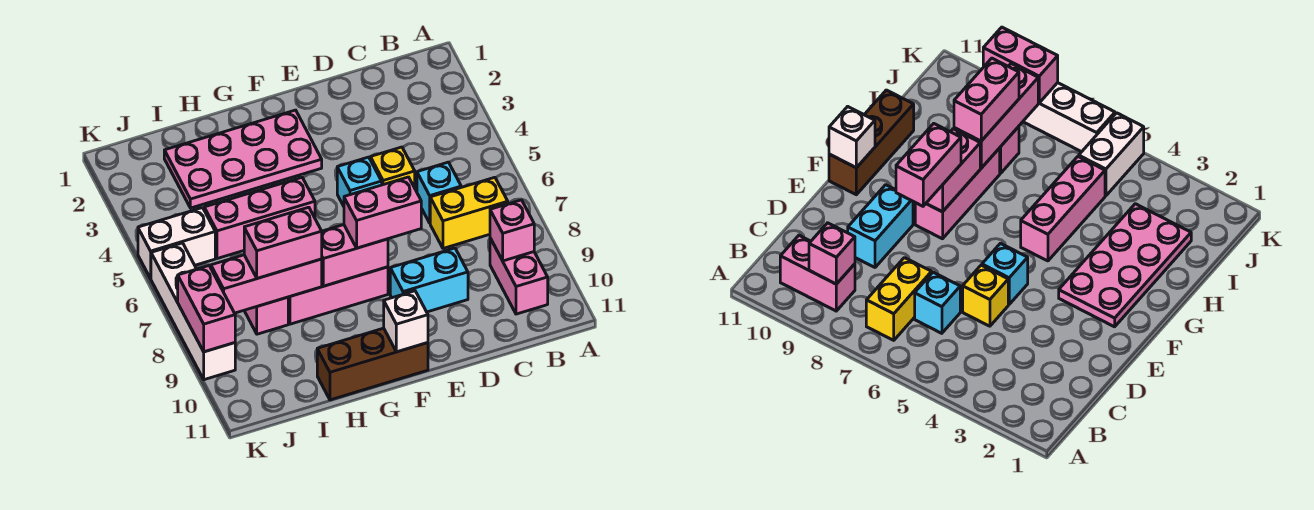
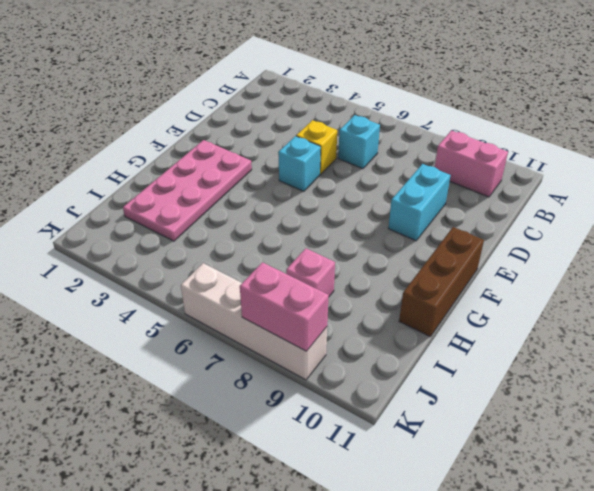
none -> yellow brick B7:C7 level 1
none -> pink brick F8:H8 level 1
none -> pink brick G5:I5 level 1

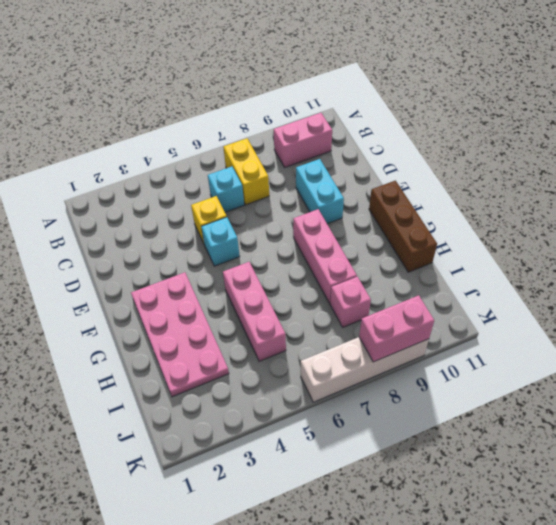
none -> white brick J5:K5 level 1
none -> pink brick B9 level 2
none -> pink brick F8:G8 level 2

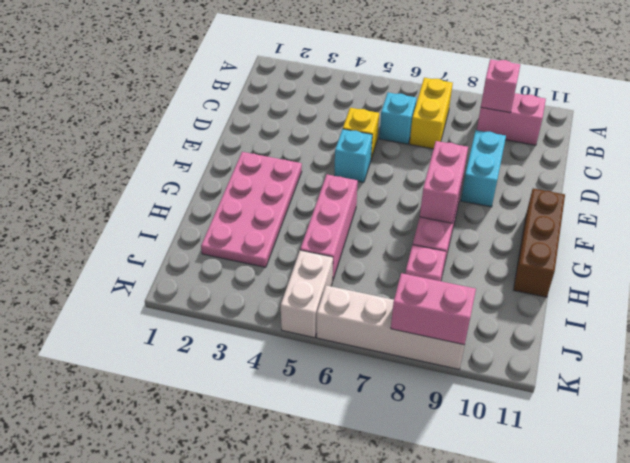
none -> white brick F11 level 2
none -> pink brick H8:J8 level 2
none -> pink brick E8:F8 level 3

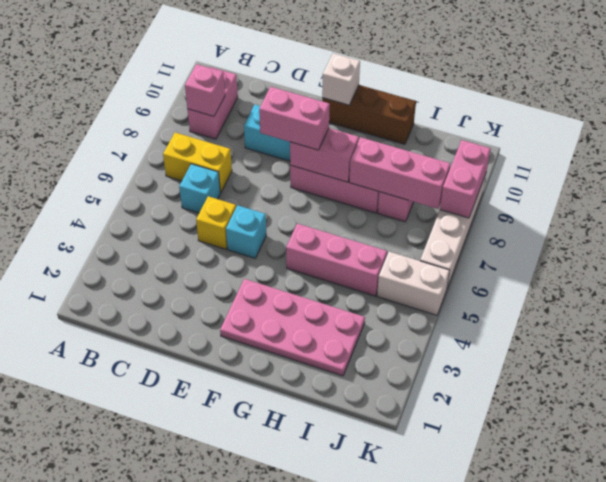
none -> pink brick H8:I8 level 3

